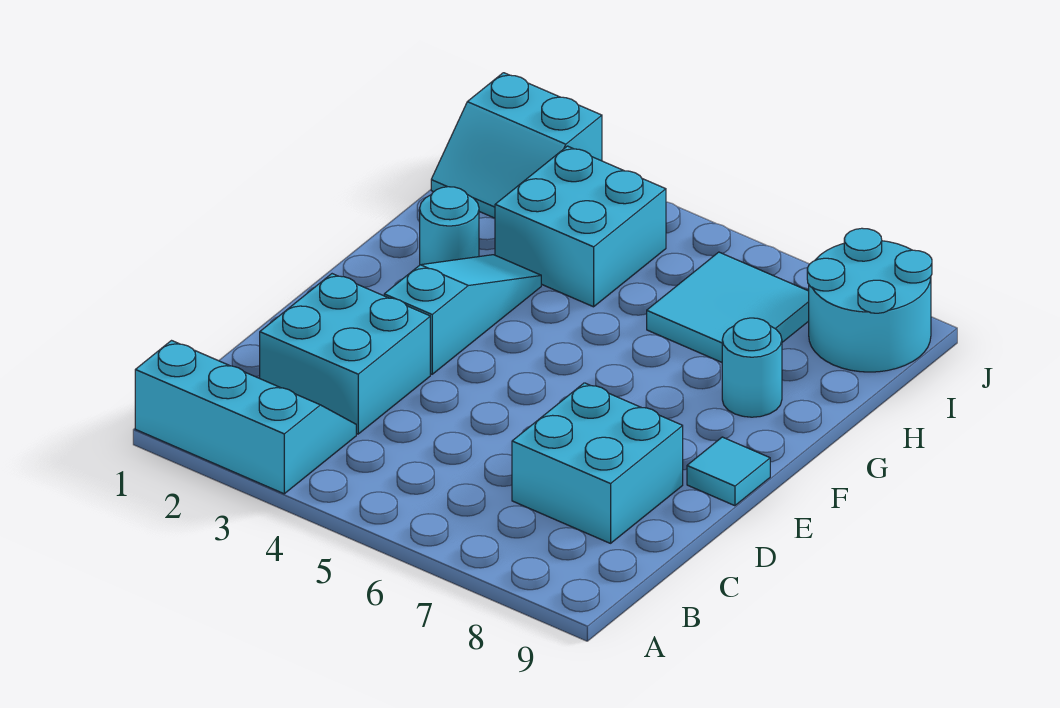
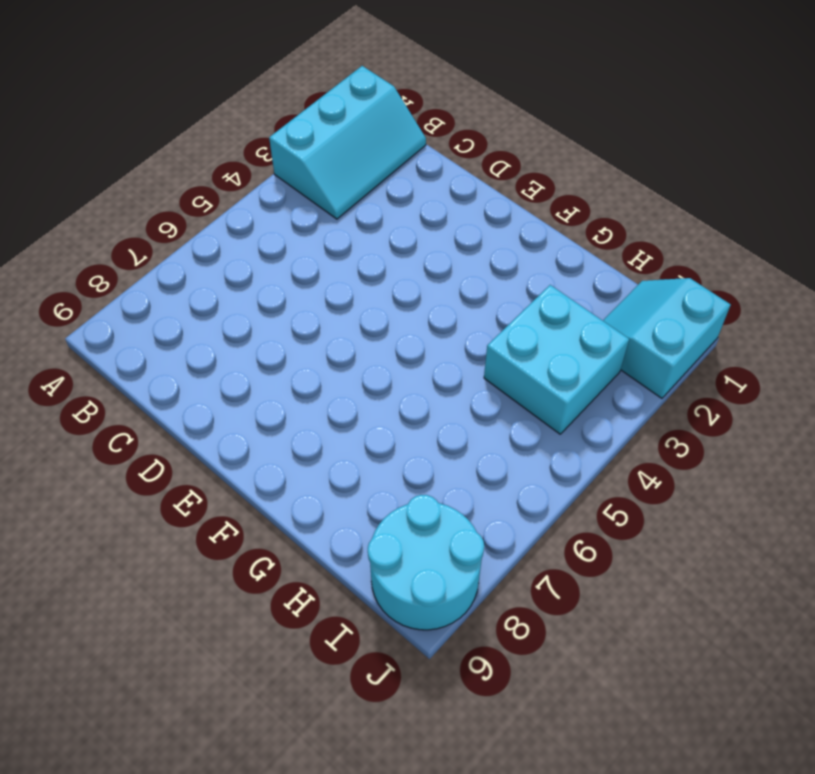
none -> cyan brick C2:D3 level 1
none -> cyan brick C7:D8 level 1

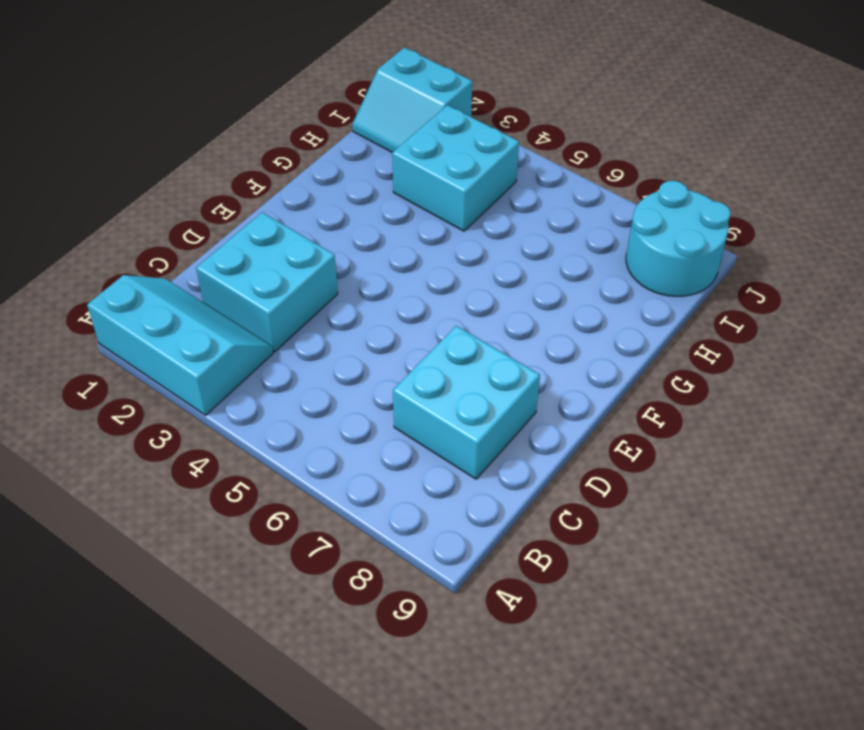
none -> cyan slope E3:G3 level 1 top E
none -> cyan tile E9 level 1

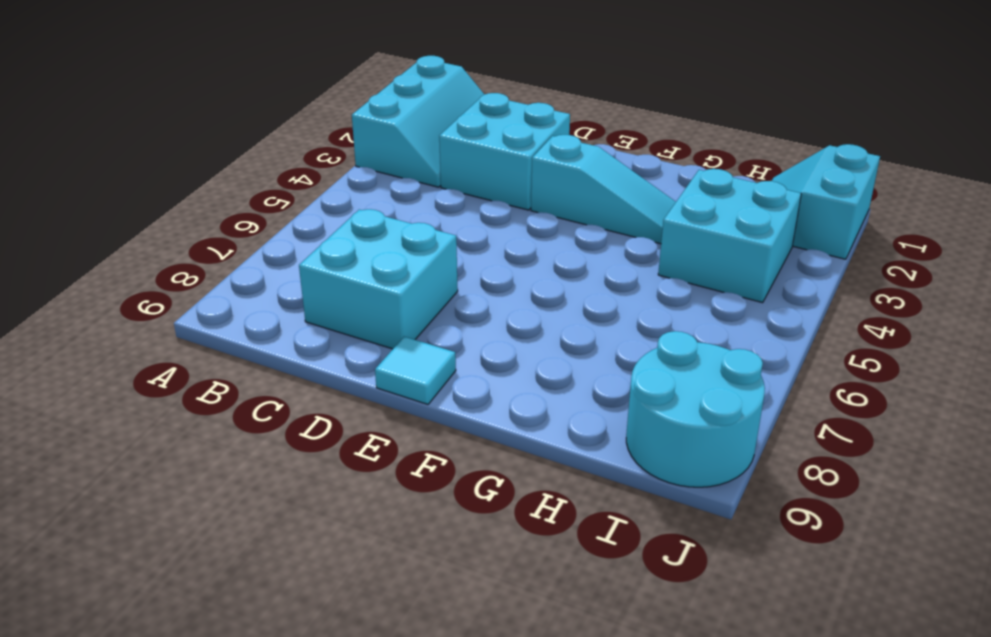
none -> cyan round brick G2 level 1
none -> cyan round brick G8 level 1

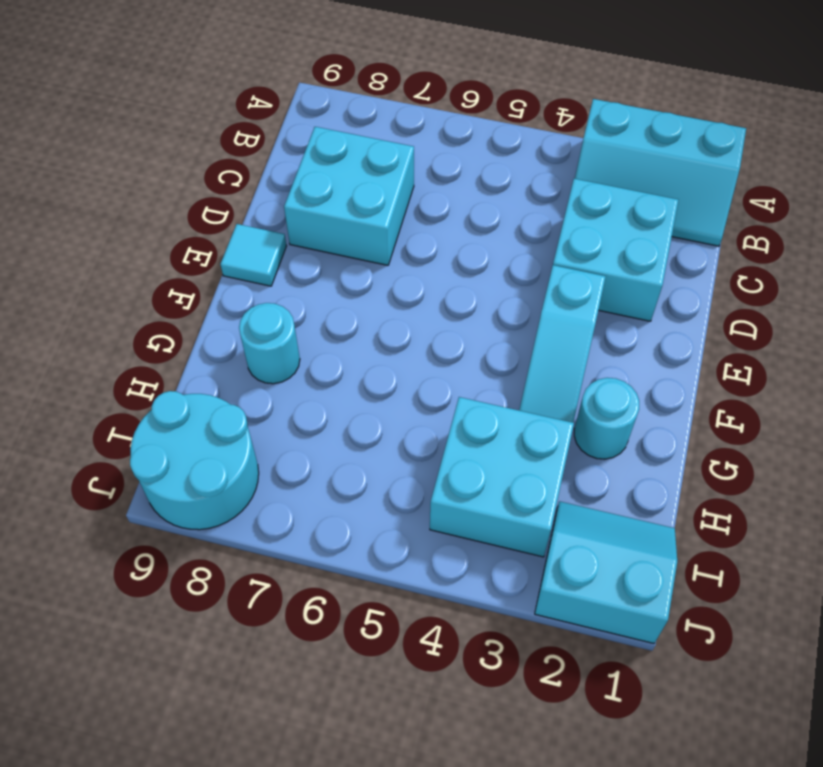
none -> cyan tile H6:I7 level 1

